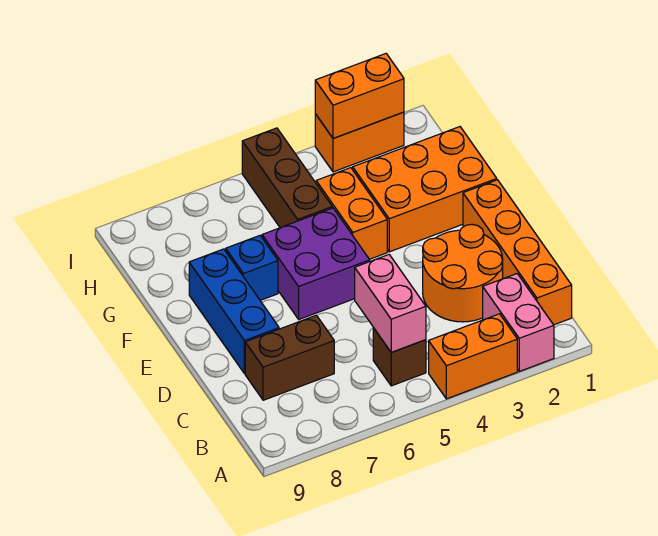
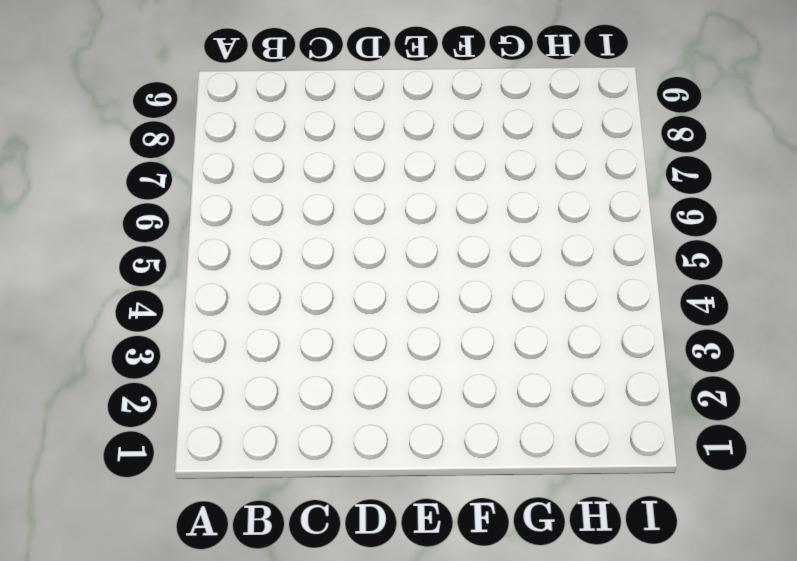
none -> pink brick A2:B2 level 1
none -> orange brick A3:A4 level 1
none -> orange brick B1:E1 level 1

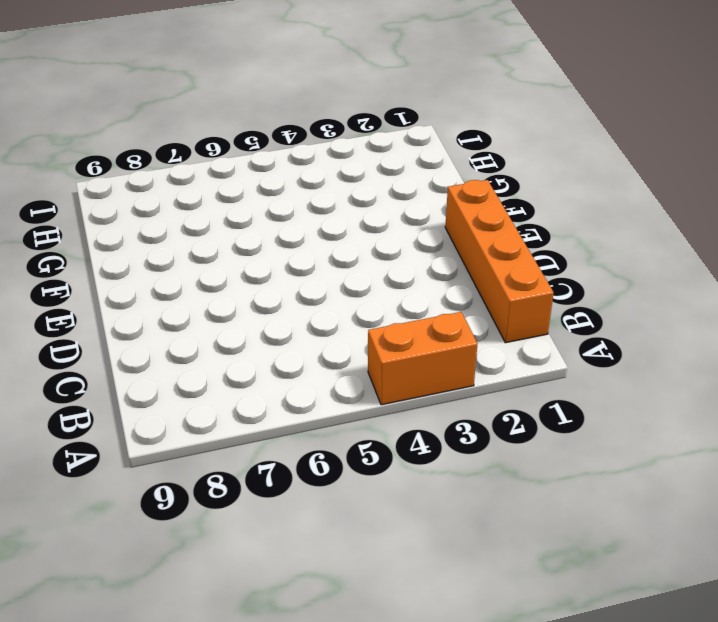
none -> pink brick A2:B2 level 1
none -> brown brick B5 level 1
none -> orange round brick C2:D3 level 1

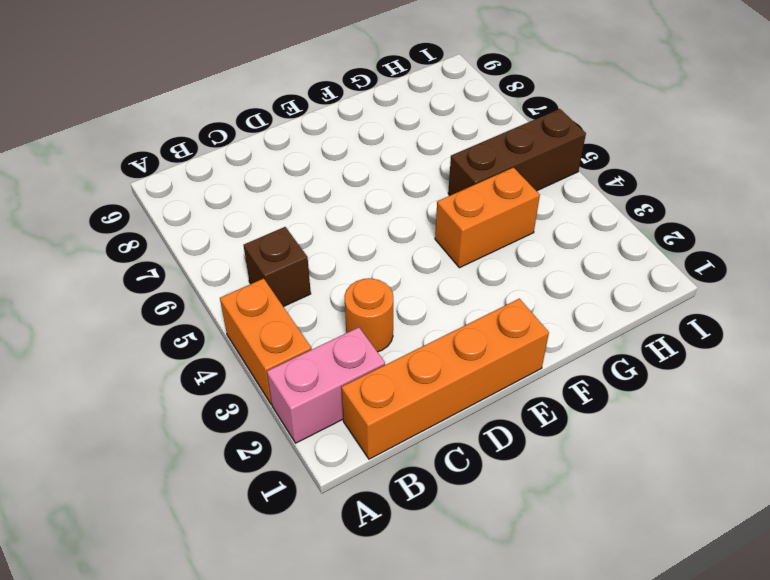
orange round brick C3 level 1 -> orange round brick C2:D3 level 1
none -> brown brick C7:C8 level 1
none -> blue brick D8:F8 level 1
none -> purple brick E5:F6 level 1

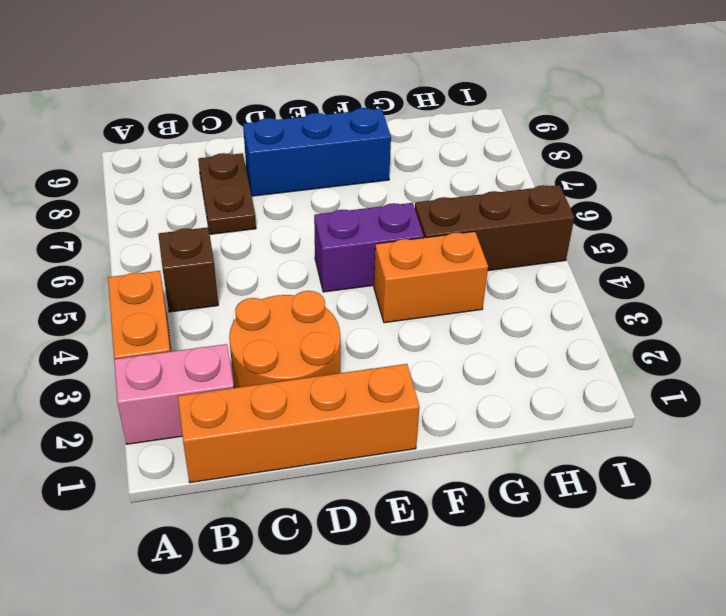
brown plate C7:C8 level 1 -> brown brick C7:C8 level 1
purple brick E5:F5 level 1 -> purple brick E5:F6 level 1
none -> orange brick F1:G3 level 1
none -> blue brick F7 level 1
none -> orange brick I2:I3 level 1

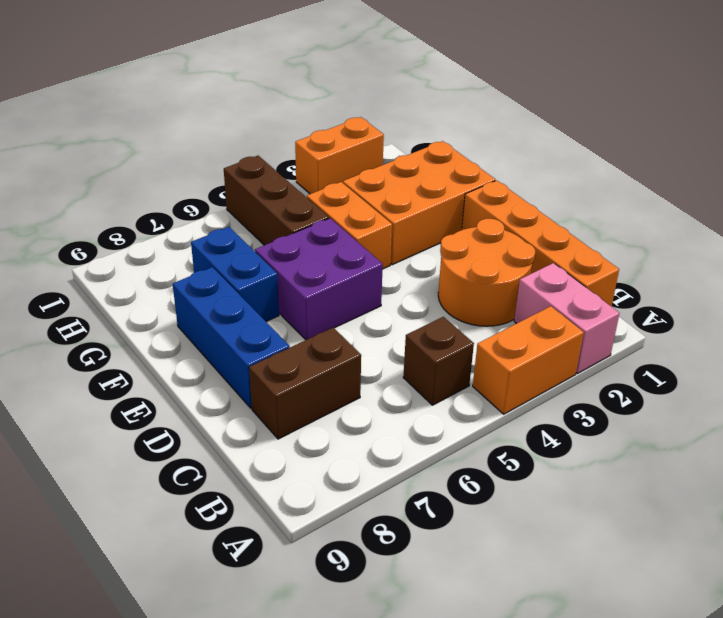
blue brick F7:G7 level 1 -> blue brick F7 level 1
none -> pink brick B5:C5 level 2
none -> orange brick I2:I3 level 2

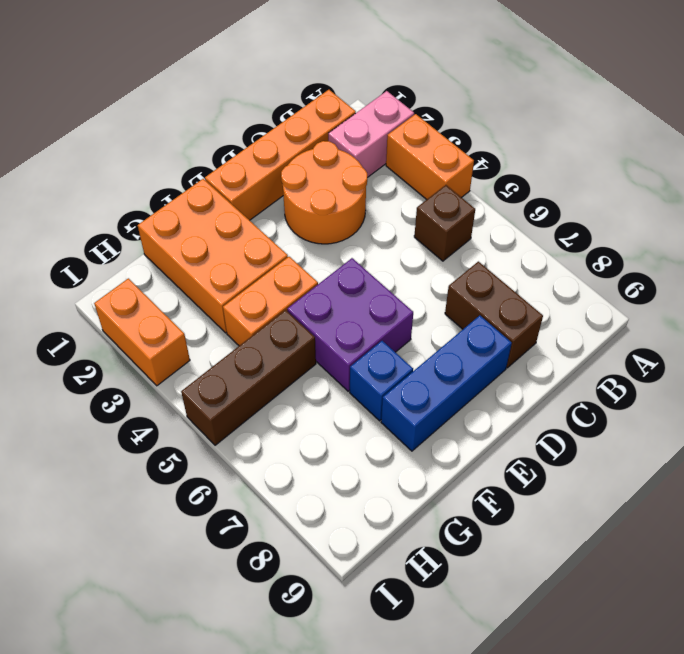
none -> pink brick B5:C5 level 2
none -> orange brick I2:I3 level 2

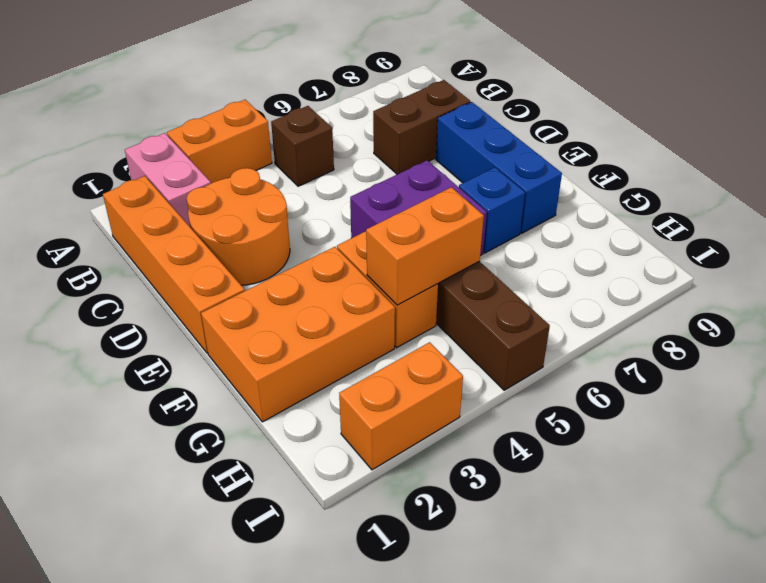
orange brick G4:G5 level 2 -> orange brick I2:I3 level 2
none -> pink brick B5:C5 level 2

